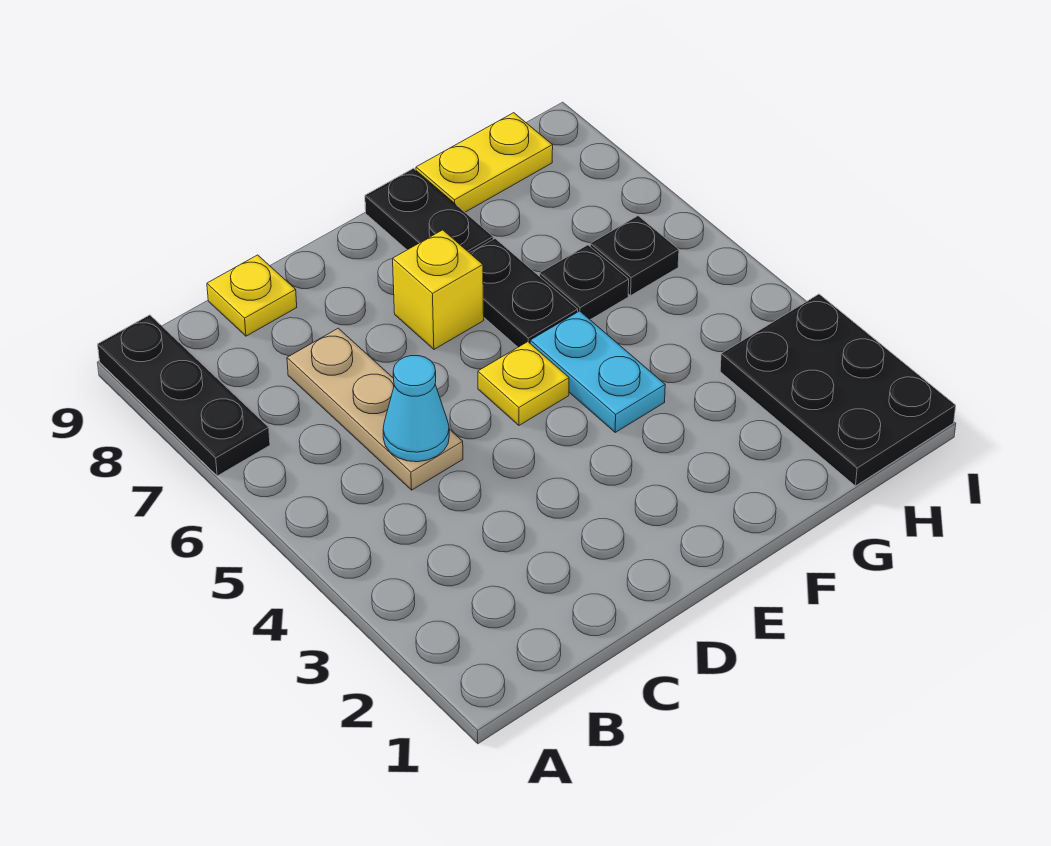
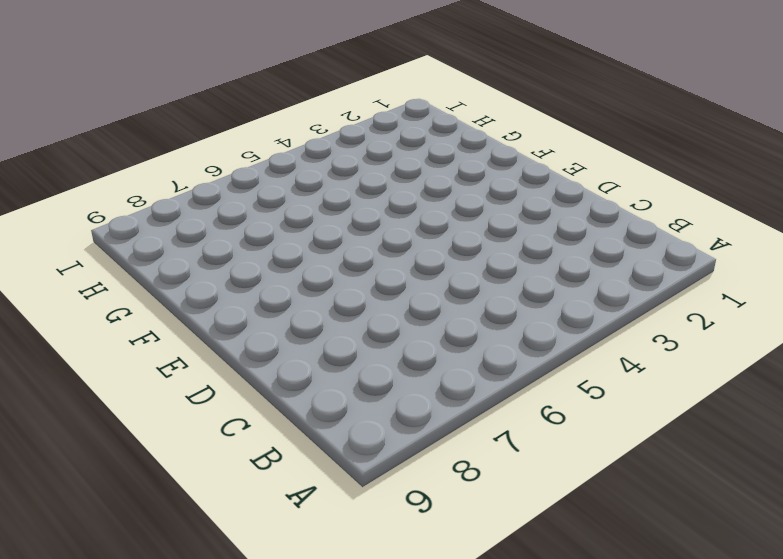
none -> black plate A7:A9 level 1
none -> tan plate C5:C7 level 1
none -> yellow plate C9 level 1

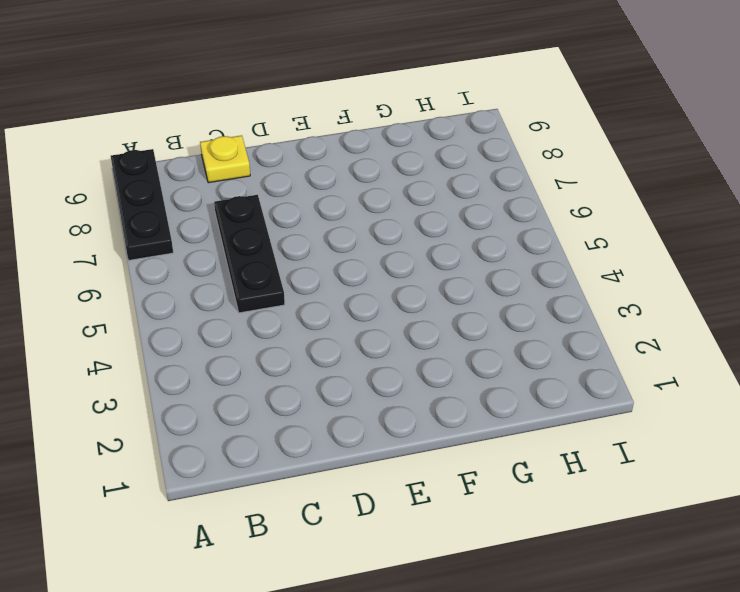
black plate C5:C7 level 1 -> tan plate C5:C7 level 1
none -> yellow plate E5 level 1
none -> yellow brick E7 level 1
none -> cyan plate F4:F5 level 1

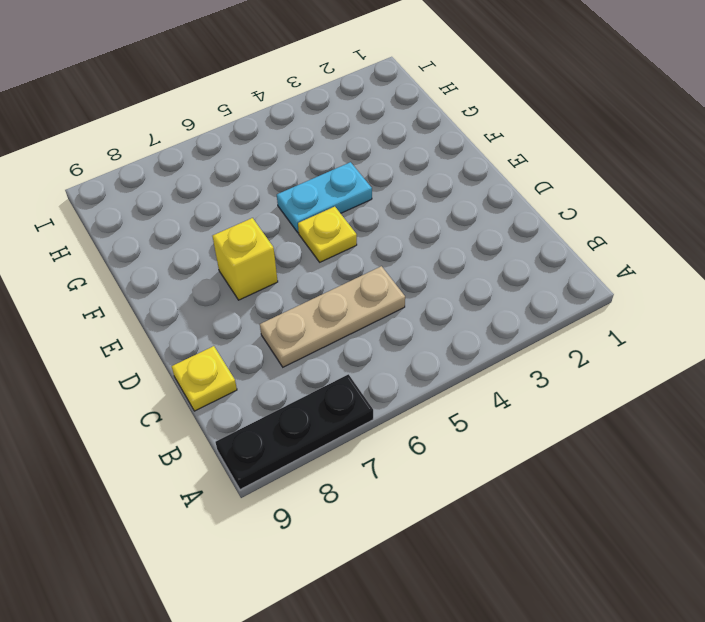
none -> black plate F6:F7 level 1
none -> black plate F8:F9 level 1
none -> black plate G6 level 1

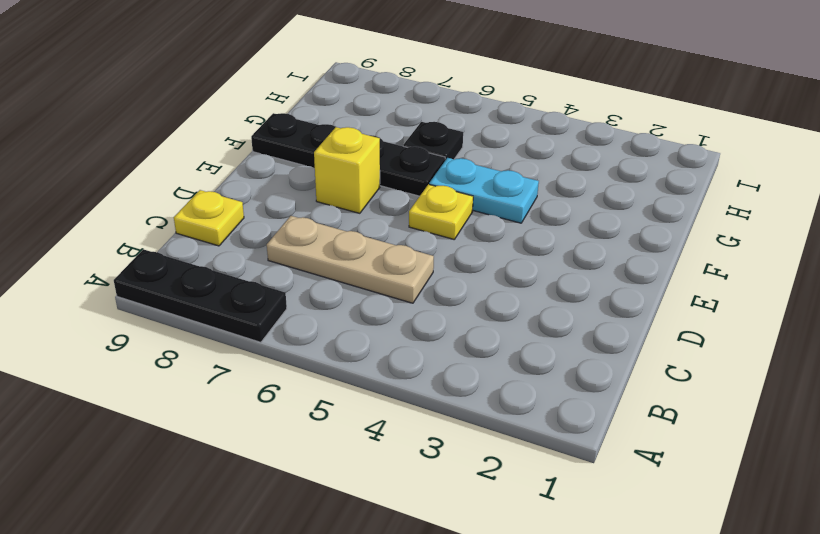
none -> yellow plate G9:H9 level 1
none -> black plate H1:I3 level 1
none -> black plate H6 level 1

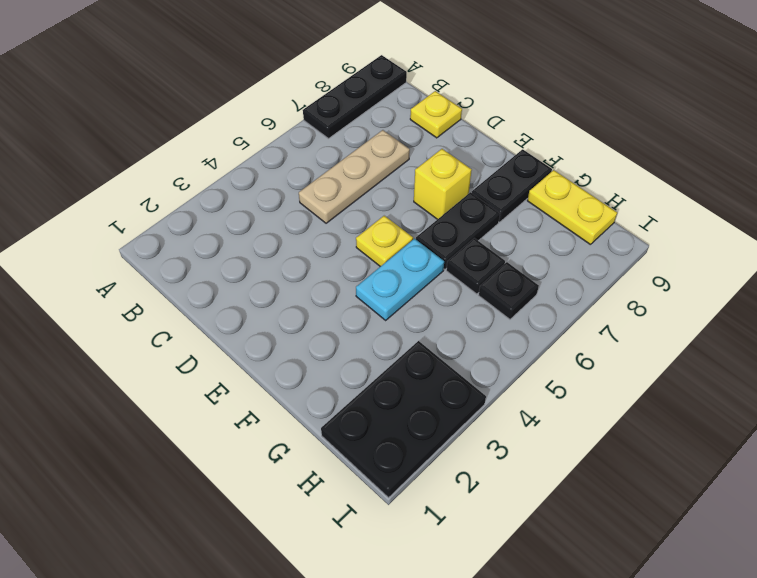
none -> cyan cone C5 level 2

